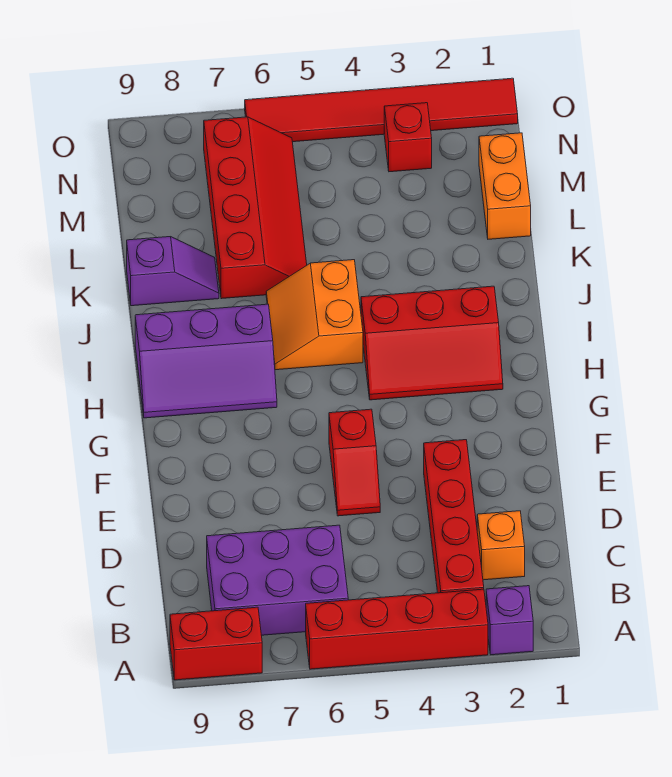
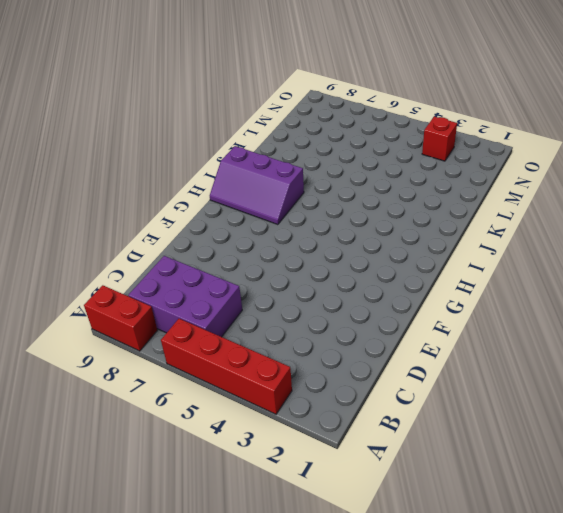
none -> purple brick A2 level 1
none -> red brick B3:E3 level 1
none -> orange brick C2 level 1

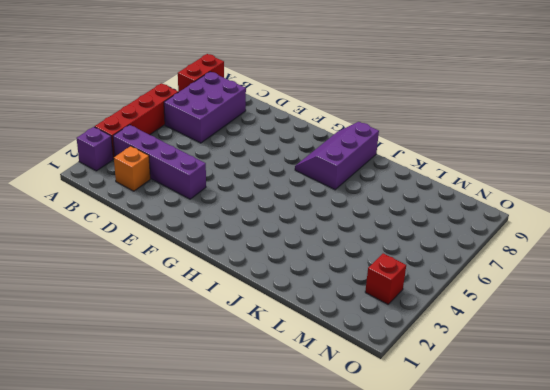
purple brick B3:E3 level 1 -> red brick B3:E3 level 1
none -> red slope E5:F5 level 1 top F
none -> red slope H2:I4 level 1 top I
none -> orange slope I5:J6 level 1 top 5

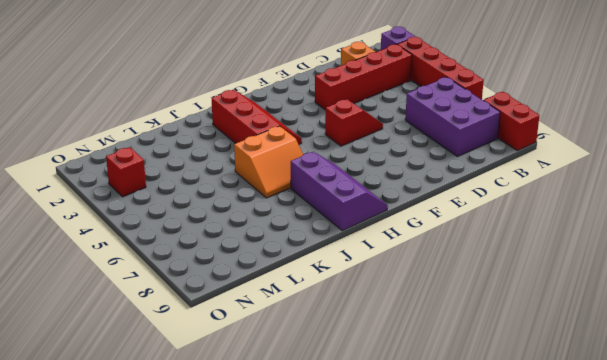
none -> red slope K6:N7 level 1 top 7
none -> purple slope K8:K9 level 1 top 9
none -> orange brick L1:M1 level 1

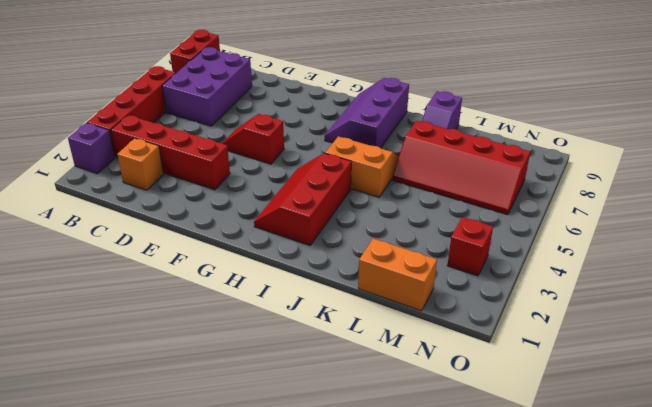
none -> red tile O1:O6 level 1

